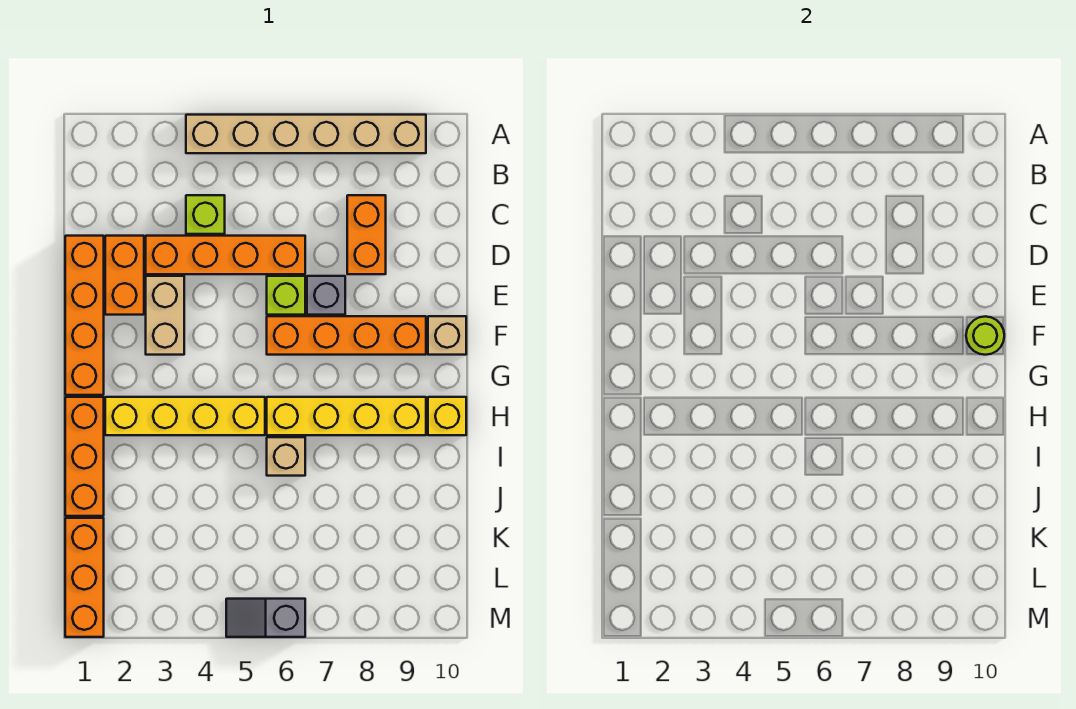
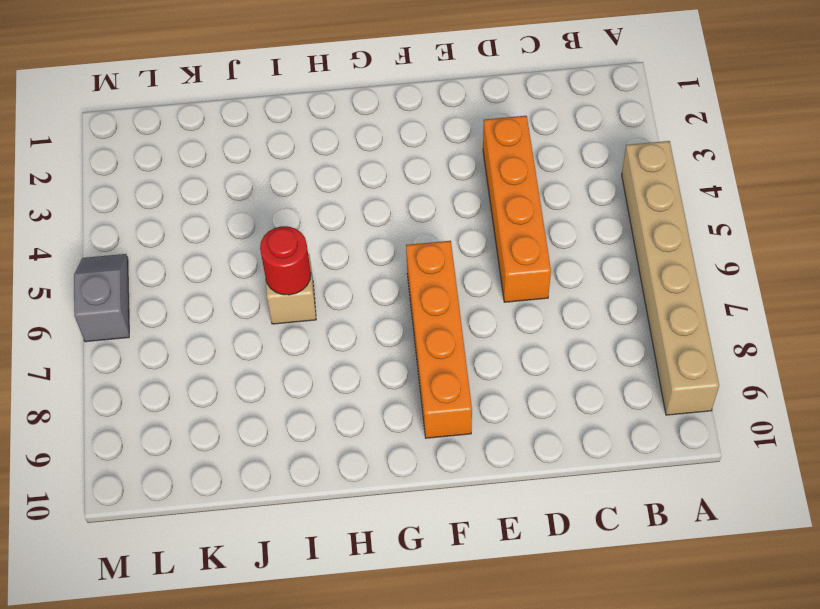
red round brick I6 level 2 -> none
none -> lime brick C4 level 1
none -> orange brick C8:D8 level 1
none -> orange brick D1:G1 level 1

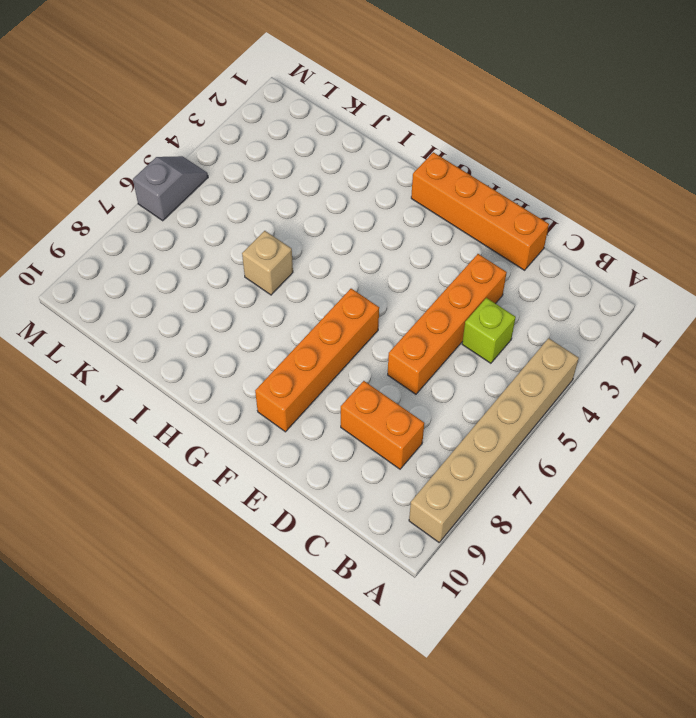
none -> orange brick D2:E2 level 1
none -> tan brick E3:F3 level 1
none -> lime brick E6 level 1

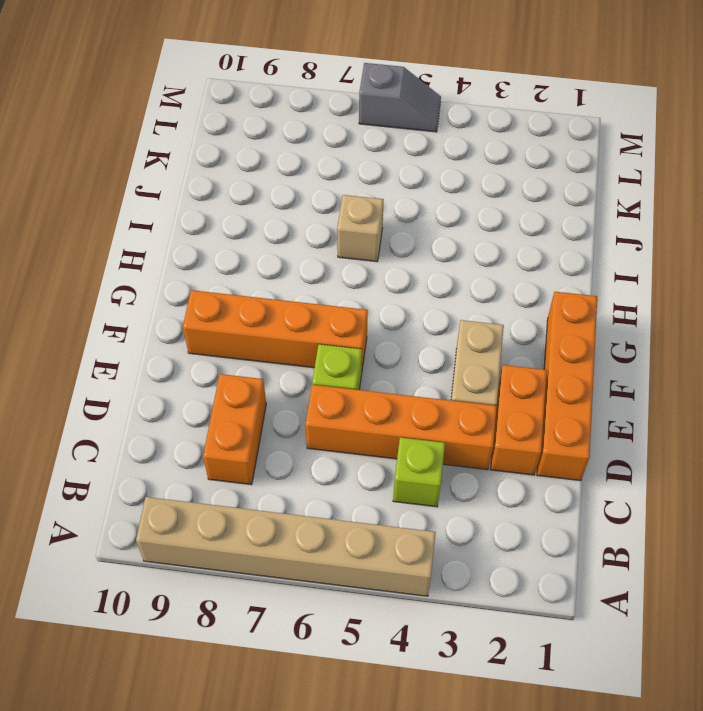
none -> grey brick E7 level 1
none -> tan brick F10 level 1
none -> orange brick H1:J1 level 1

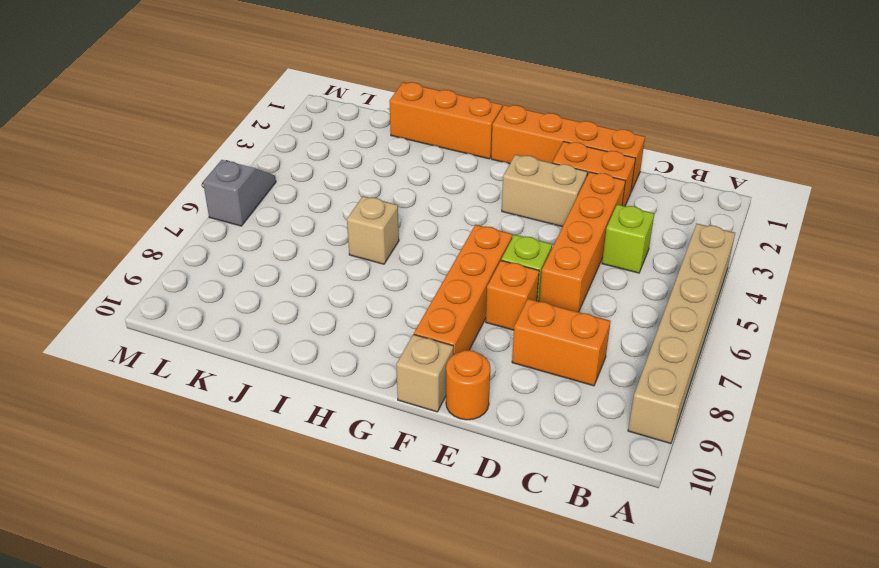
orange brick E7 level 1 -> grey brick E7 level 1
orange round brick E10 level 1 -> none
none -> yellow brick H2:H5 level 1
none -> yellow brick H6:H9 level 1
none -> yellow brick H10 level 1

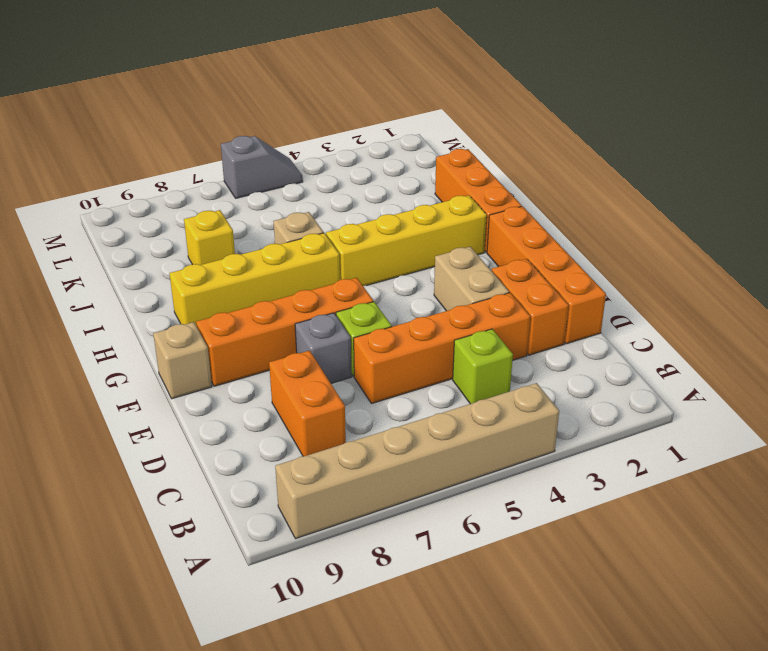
yellow brick J8 level 1 -> yellow brick H10 level 1
none -> orange brick K1:M1 level 1
none -> lime round brick F10 level 2

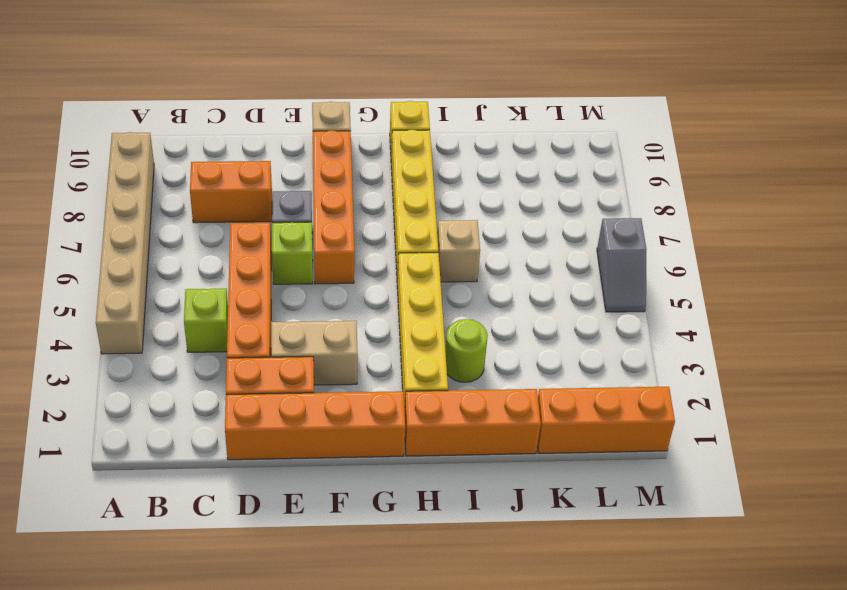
lime round brick I3 level 1 -> lime round brick F10 level 2

